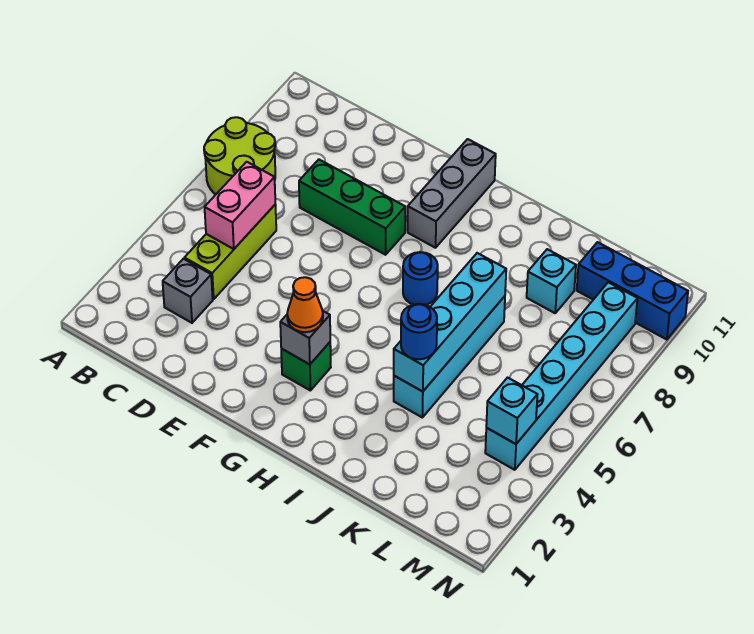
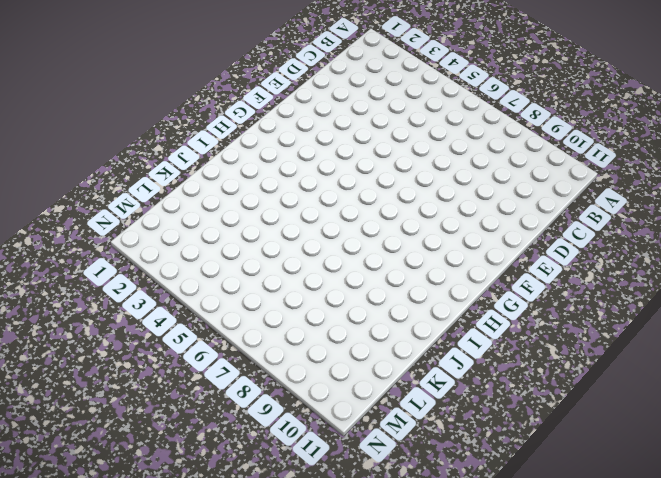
none -> lime round brick A7:B8 level 1
none -> grey brick C3 level 1
none -> lime brick C4:C6 level 1

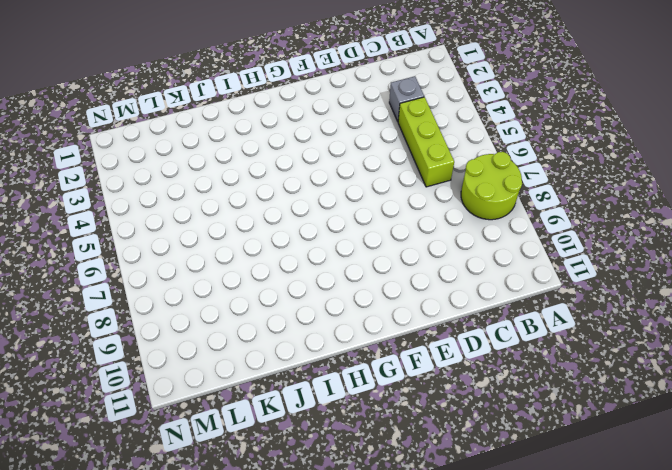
none -> green brick D8:F8 level 1
none -> green brick G3 level 1
none -> grey brick G9:G11 level 1

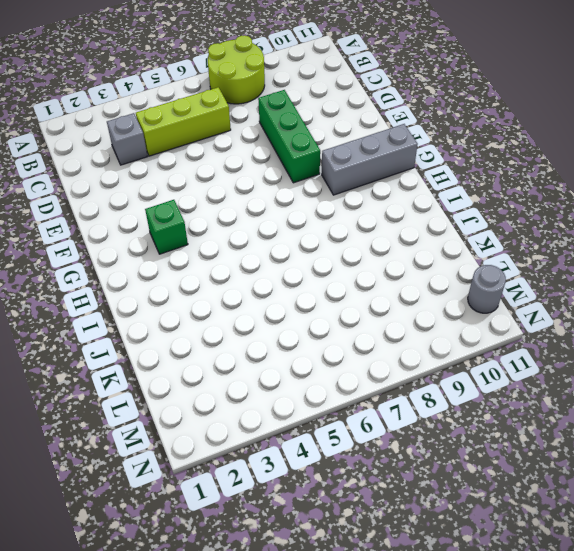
grey round brick M11 level 1 -> none
none -> blue round brick H7 level 1
none -> cyan brick J4:J7 level 1
none -> cyan brick K9 level 1

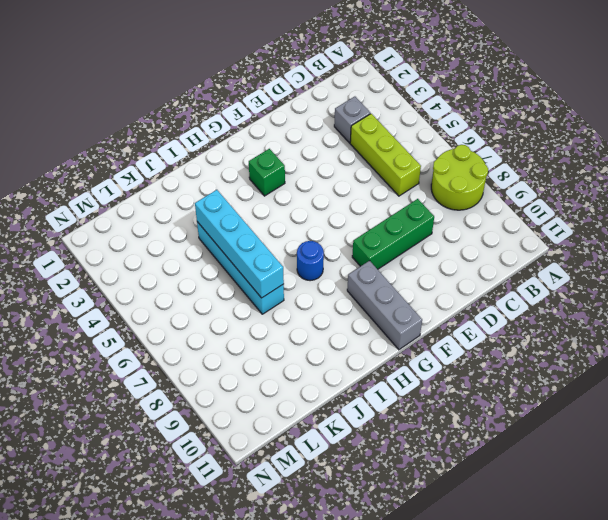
none -> cyan brick K9 level 1
none -> blue brick L10:N10 level 1
none -> cyan brick M4:M9 level 1

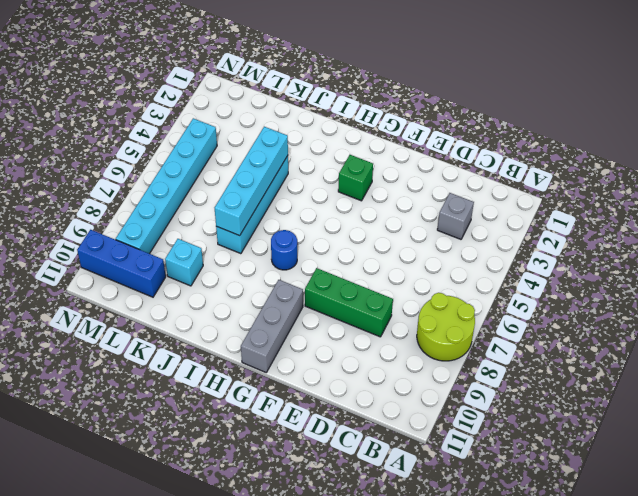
none -> lime brick C4:C6 level 1
none -> pink brick C5:C6 level 2
none -> grey brick G3 level 2

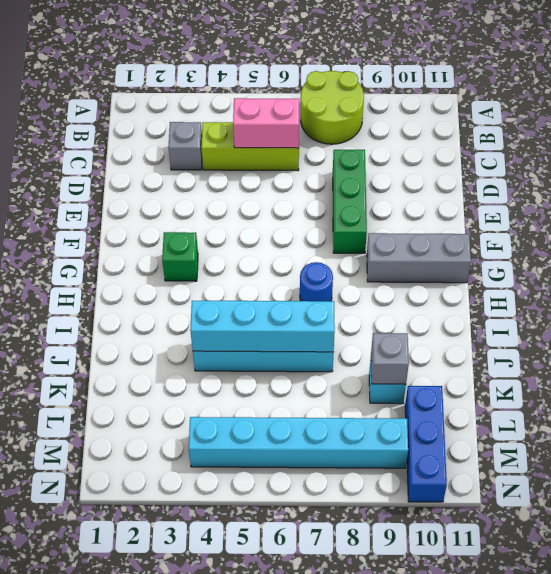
grey brick K9 level 2 -> grey brick G3 level 2
none -> cyan brick M4 level 2
none -> orange cone G3 level 3
none -> blue round brick J4 level 3

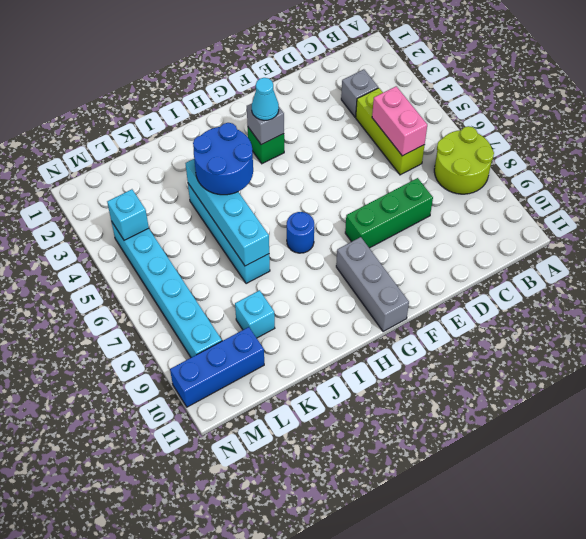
cyan cone G3 level 3 -> orange cone G3 level 3
blue round brick I4:J5 level 3 -> blue round brick J4 level 3

